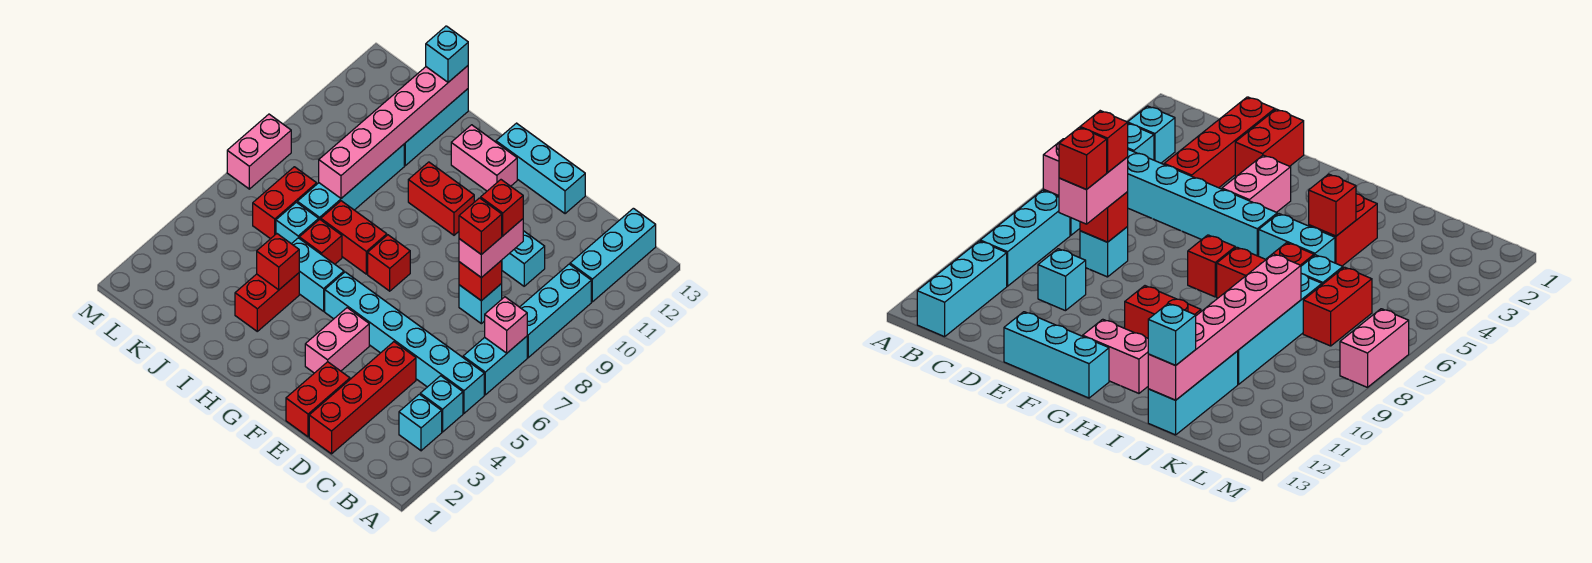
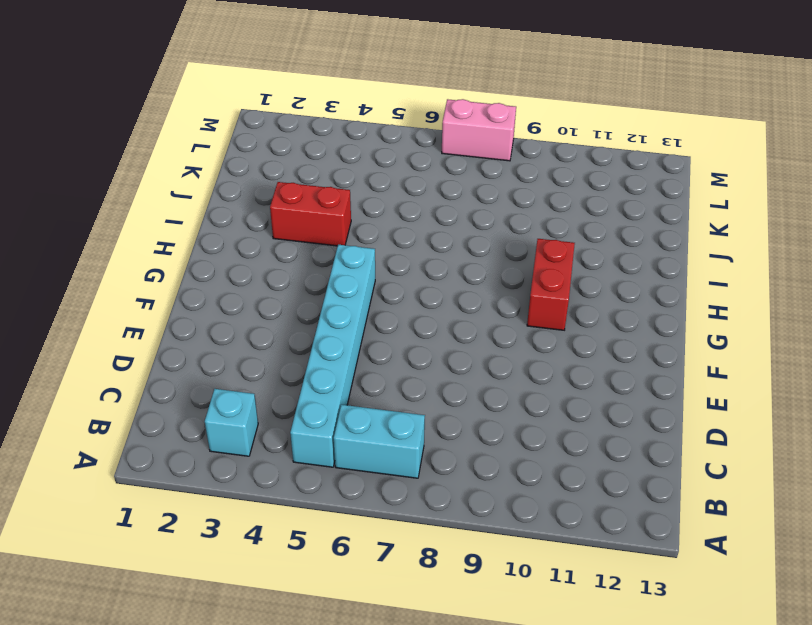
none -> cyan brick B4 level 1
none -> cyan brick B8:B10 level 1
none -> cyan brick B11:B13 level 1
none -> red brick D1:D4 level 1

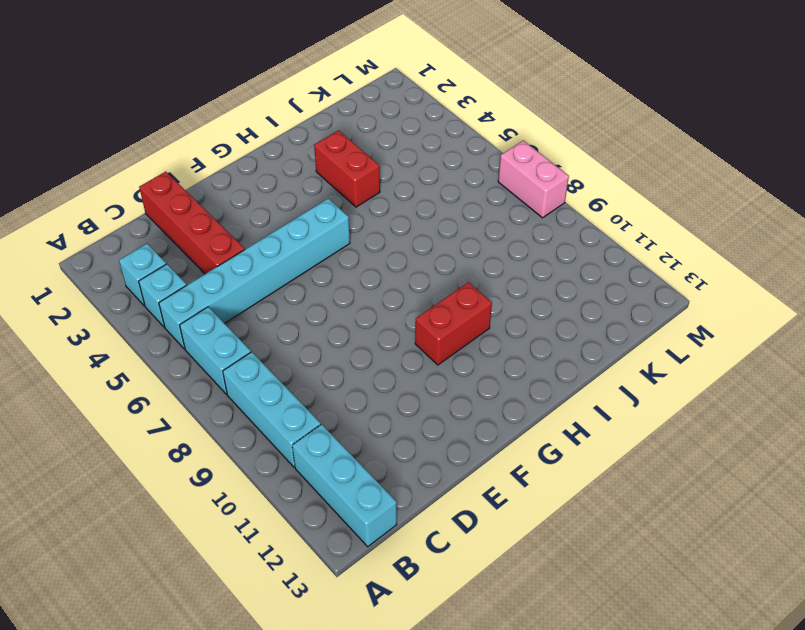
none -> cyan brick D8 level 1
none -> cyan brick D10 level 1
none -> red brick E1:E2 level 1
none -> cyan brick E13:G13 level 1

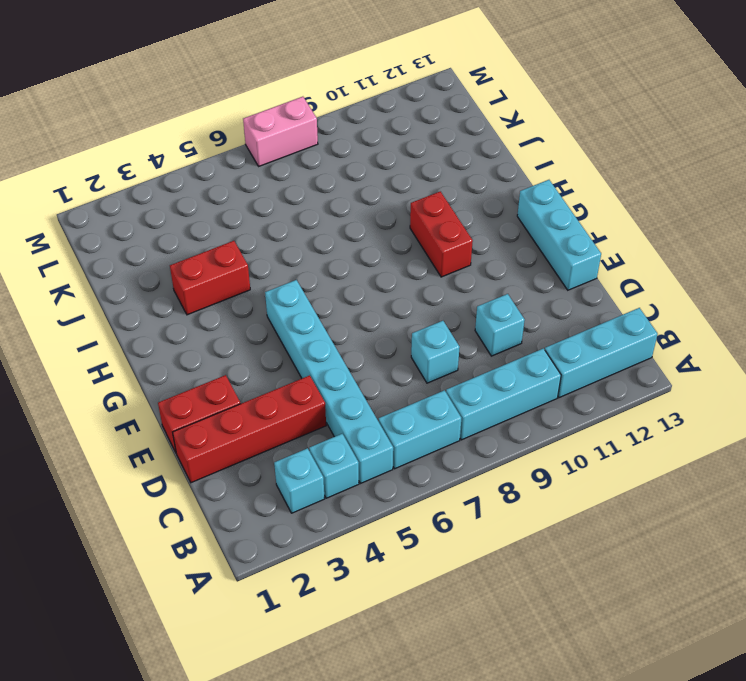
none -> pink brick F3:F4 level 1
none -> red brick G7 level 1
none -> pink brick G12:H12 level 1
none -> cyan brick H5:I5 level 1

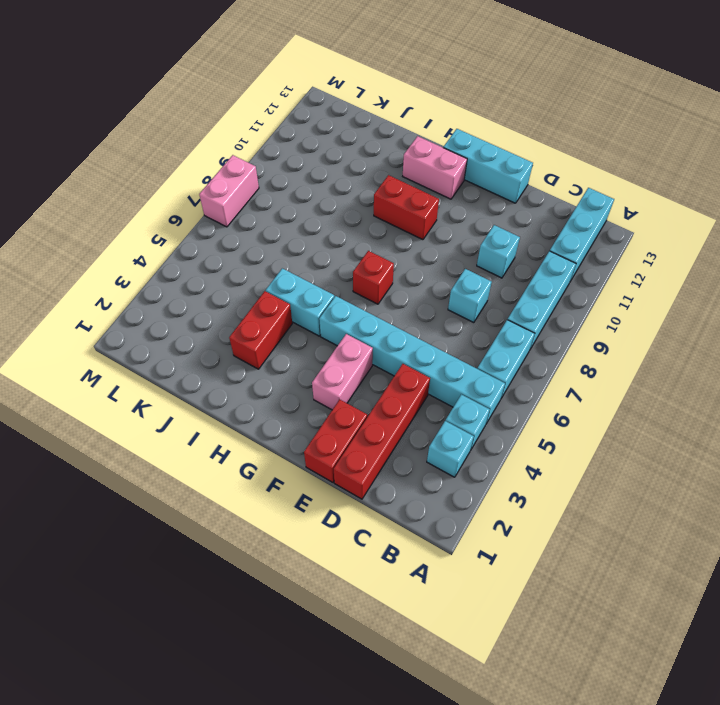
none -> red brick H7:I7 level 1
none -> red brick I6 level 1
none -> cyan brick J6 level 1
none -> cyan brick J7:J10 level 1

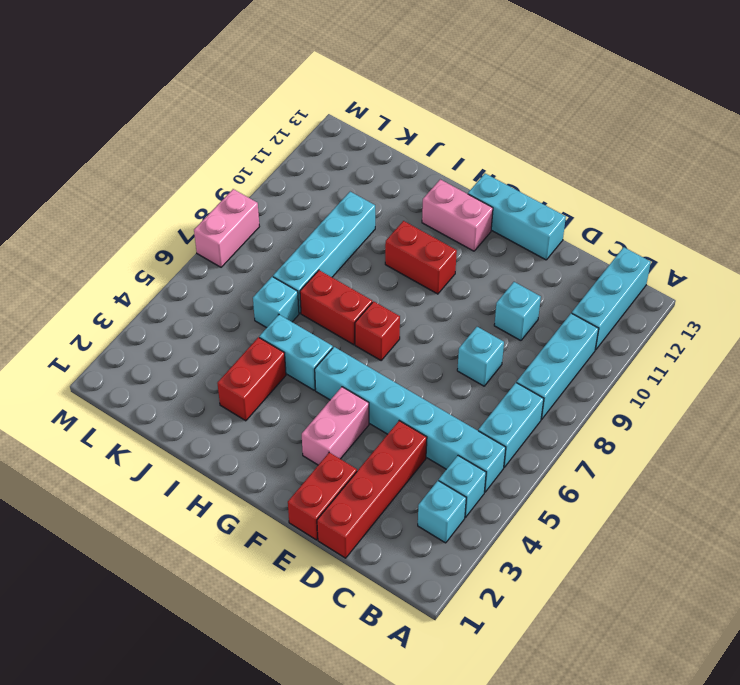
none -> red brick I6 level 1
none -> cyan brick J11:J13 level 1
none -> red brick K6:K7 level 1
none -> pink brick B7 level 2

